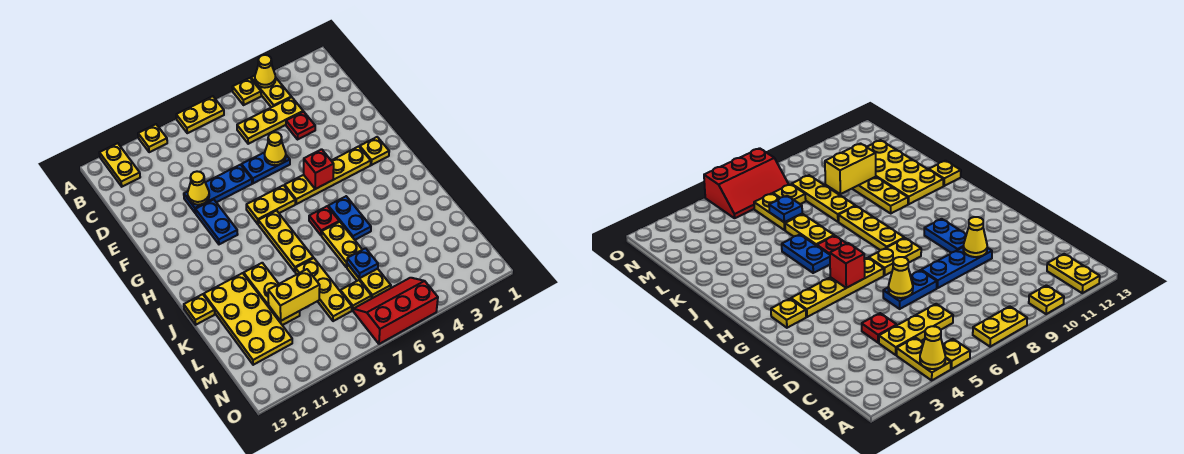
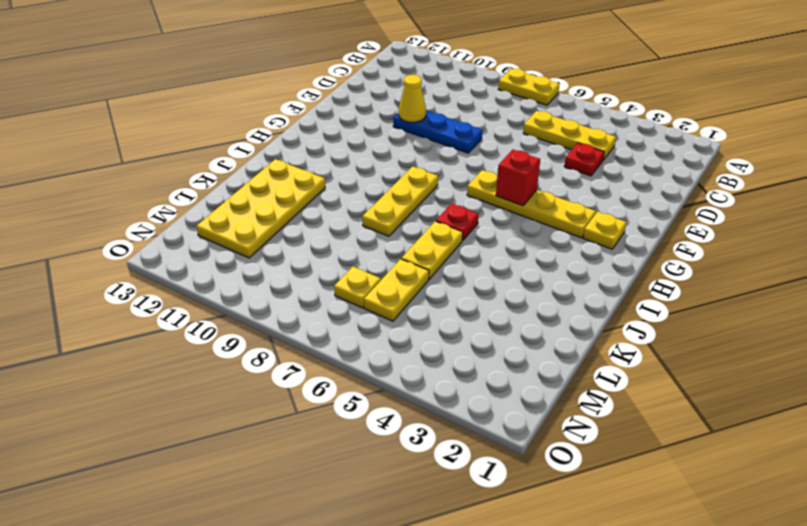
none -> yellow plate A4:B4 level 1
none -> yellow plate A5 level 1
none -> yellow plate A10 level 1
none -> yellow plate A12:B12 level 1

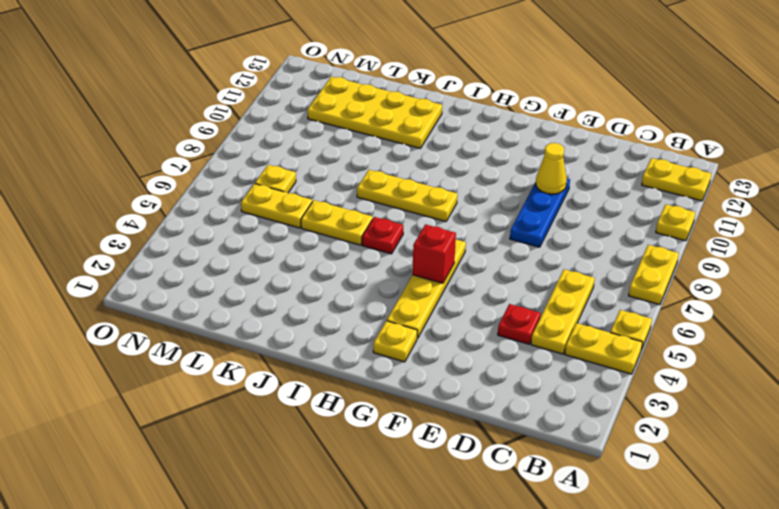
none -> blue plate E6:E7 level 1
none -> blue plate F10:G10 level 1
none -> yellow plate G7:G8 level 1
none -> blue plate I5:J5 level 1

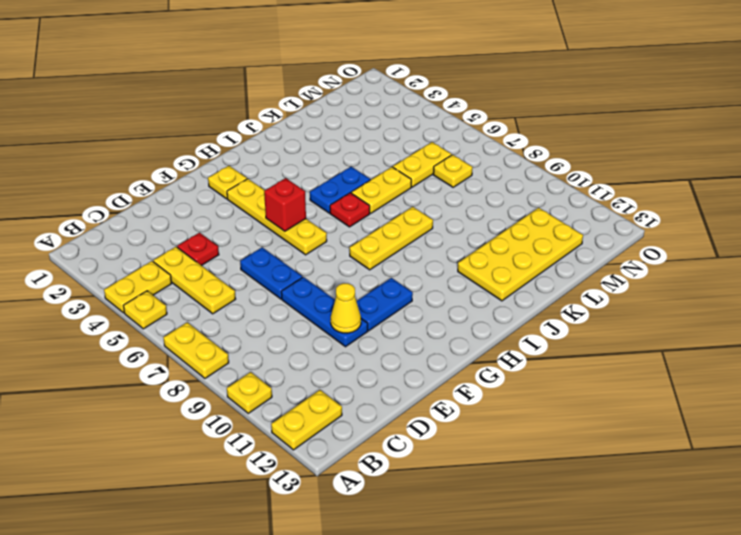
none -> yellow plate G7:G8 level 1
none -> yellow plate J10:L10 level 1
none -> yellow plate J13 level 1
none -> yellow plate K8:M8 level 1

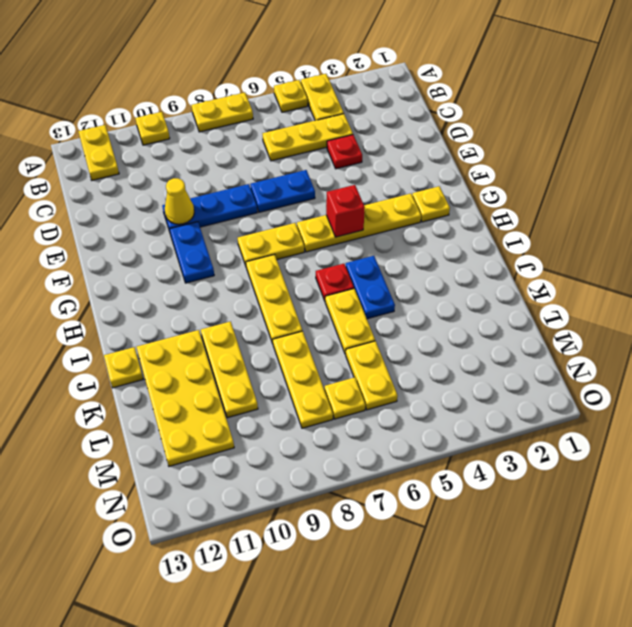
none -> red slope N5:O7 level 1 top O
none -> yellow cone A4 level 2
none -> yellow cone E6 level 2
none -> blue plate L6 level 2

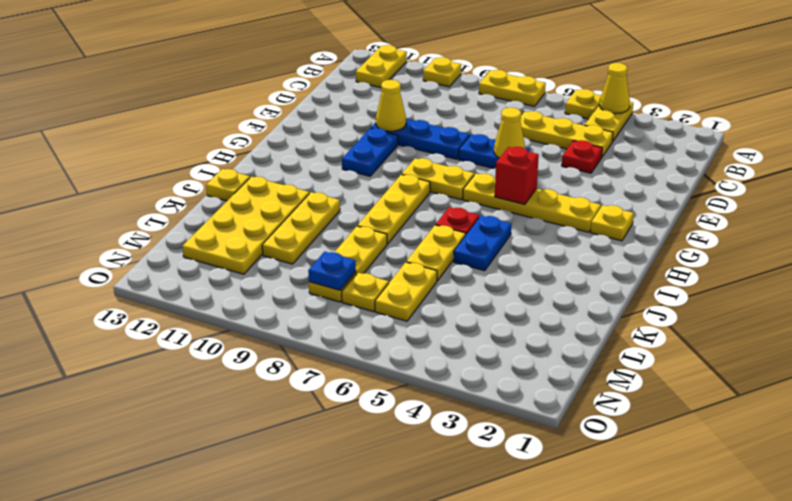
blue plate M8 level 2 -> blue plate L6 level 2
none -> red slope N5:O7 level 1 top O
none -> yellow brick L9:L10 level 2

